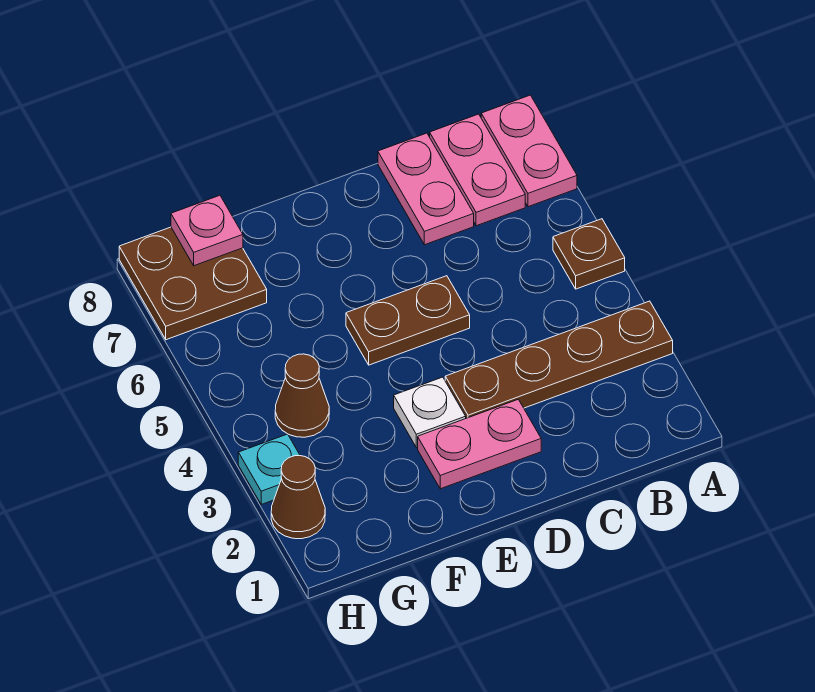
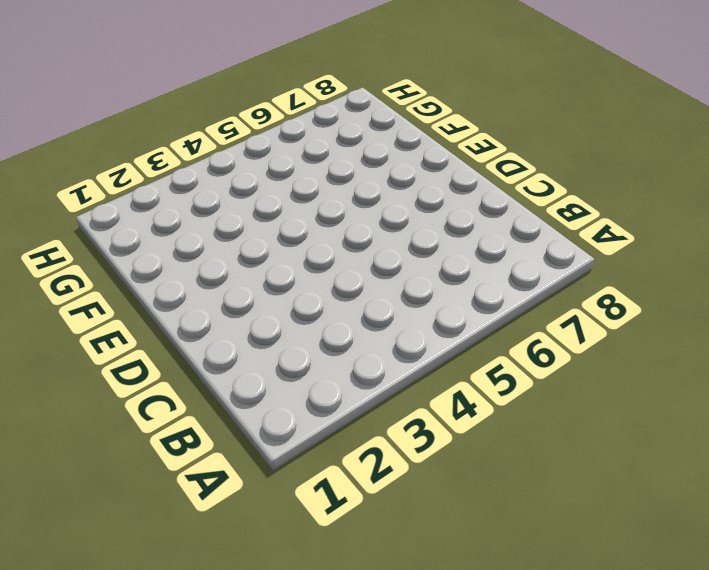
none -> brown plate A3:D3 level 1
none -> brown plate A5 level 1
none -> pink plate A7:A8 level 1

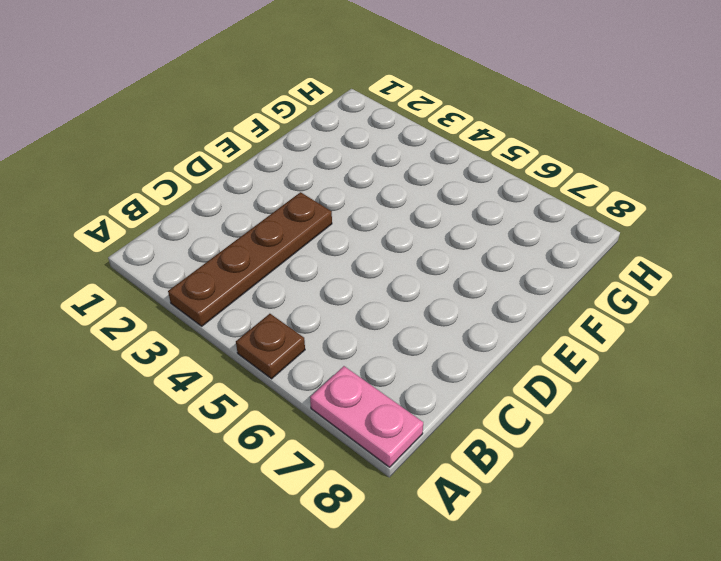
none -> pink plate B7:B8 level 1
none -> pink plate C7:C8 level 1
none -> pink plate D2:E2 level 1

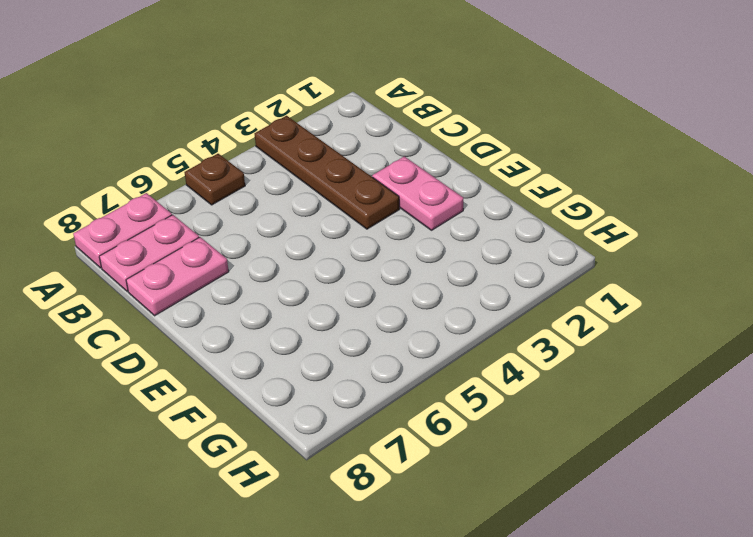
none -> brown plate D5:E5 level 1
none -> white plate E3 level 1
none -> brown cone G4 level 1

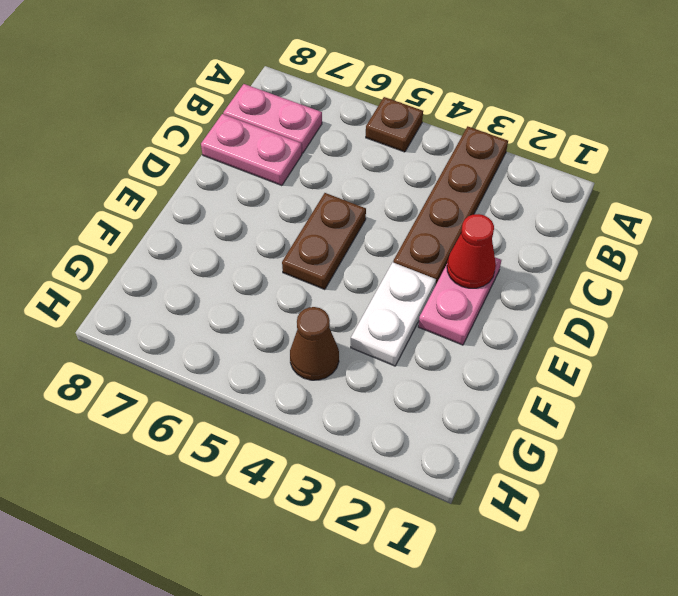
red cone D2 level 2 -> none
white plate E3:F3 level 1 -> white plate E3 level 1
none -> pink plate A7:A8 level 1
none -> brown plate G7:H8 level 1
none -> brown cone H2 level 1

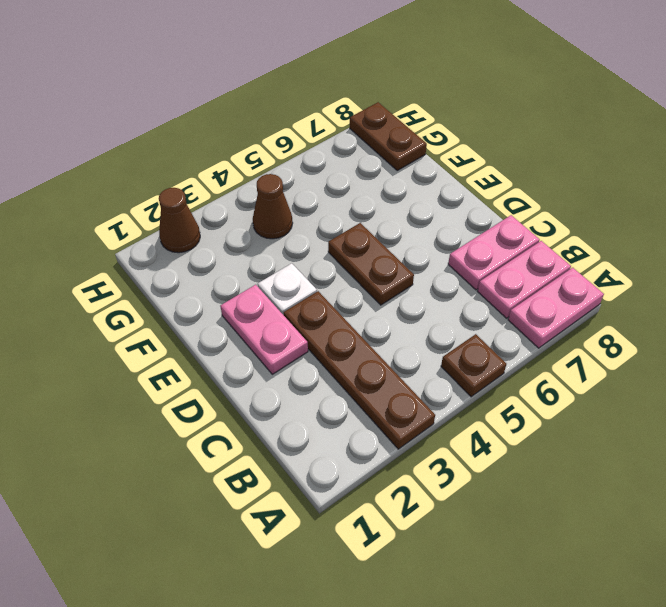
brown plate G8:H8 level 1 -> brown plate G7:H8 level 1
none -> cyan plate H3 level 1
none -> pink plate G8 level 2

